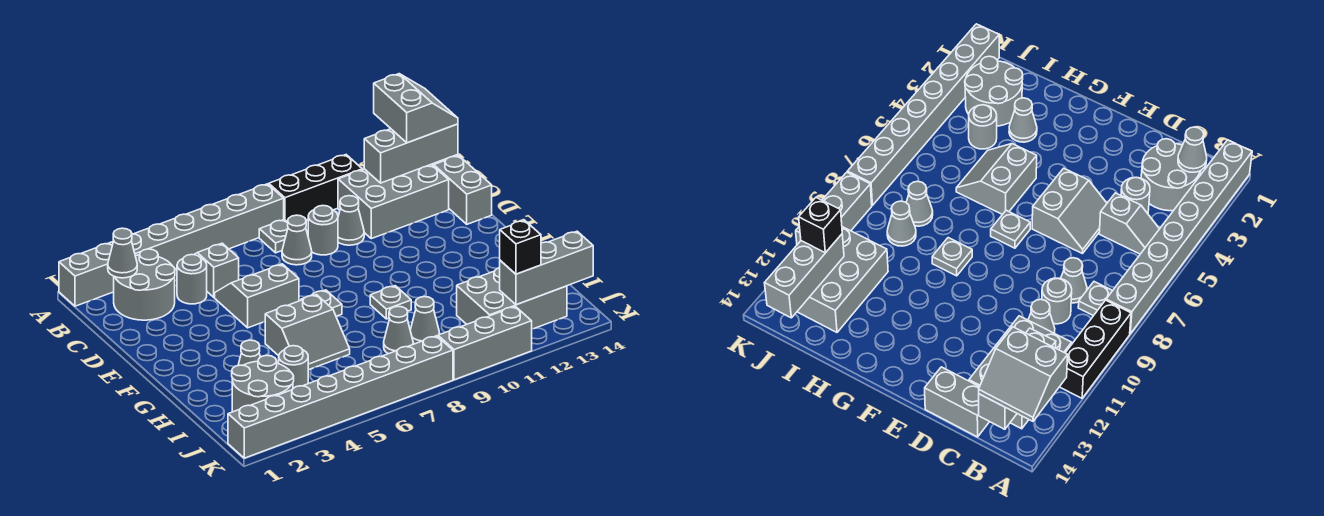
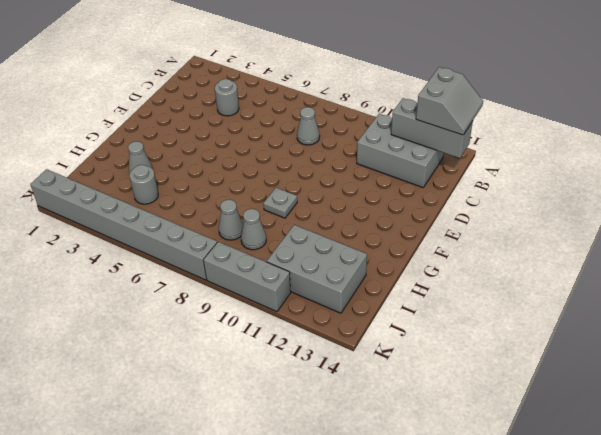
none -> grey brick A1:A8 level 1
none -> black brick A9:A11 level 1
none -> grey round brick B2:C3 level 1

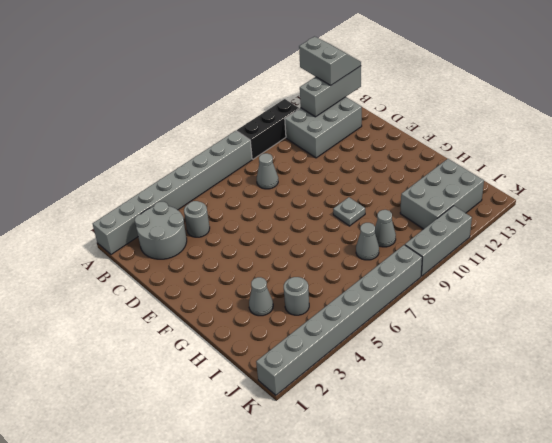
none -> grey slope B5:C5 level 1 top C
none -> grey plate B8 level 1
none -> grey round brick C9 level 1

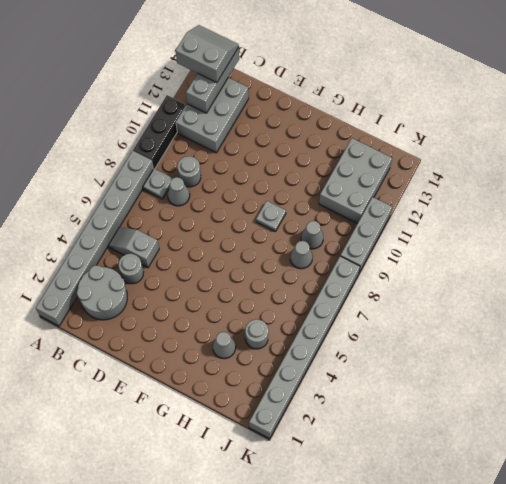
none -> grey cone C10 level 1
none -> grey brick C14:D14 level 1
none -> grey slope D5:E6 level 1 top E

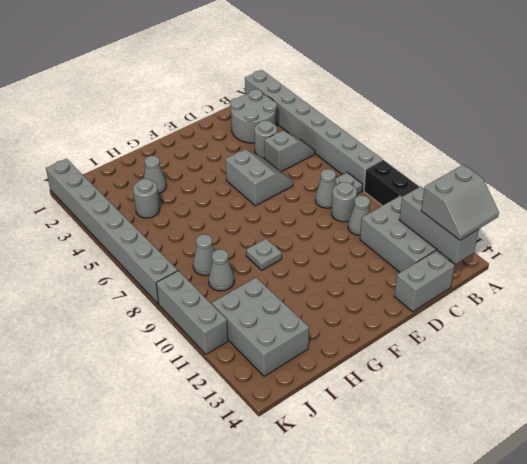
none -> grey plate F7 level 1
none -> grey slope G5:H6 level 1 top G
none -> grey round brick I2:J3 level 1

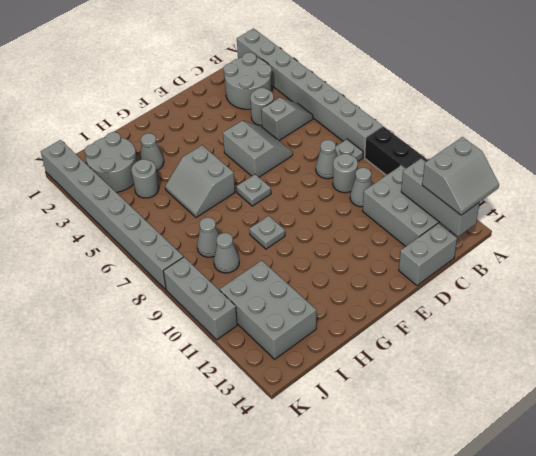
none -> grey cone B2 level 2
none -> grey brick J12:J14 level 2
none -> black brick J12 level 3

